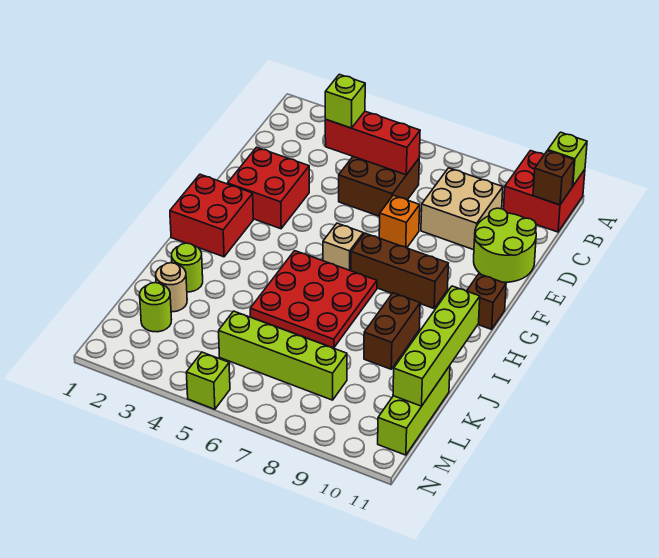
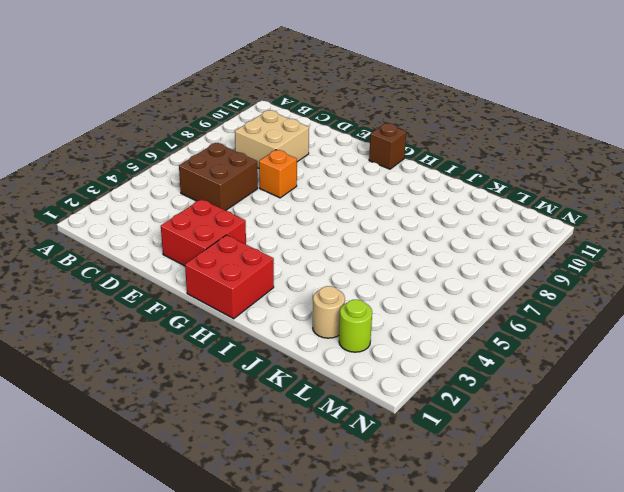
none -> red brick A10:B11 level 1
none -> lime round brick D10:E11 level 1
none -> tan brick G6 level 1

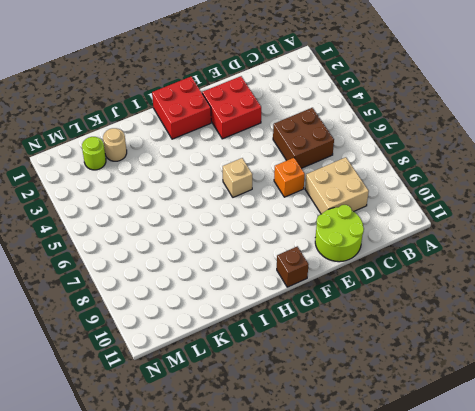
none -> red brick A10:B11 level 1
none -> brown brick G7:G9 level 1
none -> red plate H5:J7 level 1

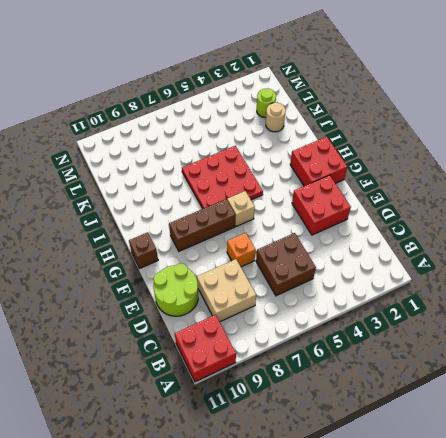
none -> brown brick I9:J9 level 1
none -> lime round brick J2 level 1
none -> lime brick K11:M11 level 1

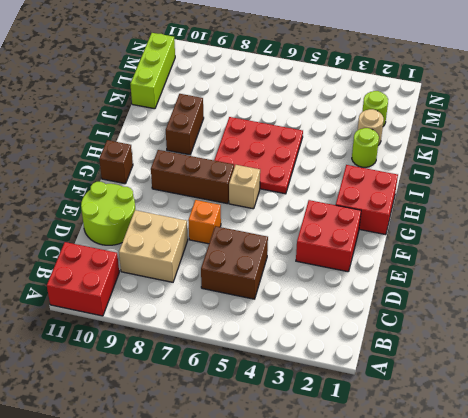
none -> lime brick L5:L8 level 1
none -> lime brick N5 level 1
none -> lime brick A11 level 2

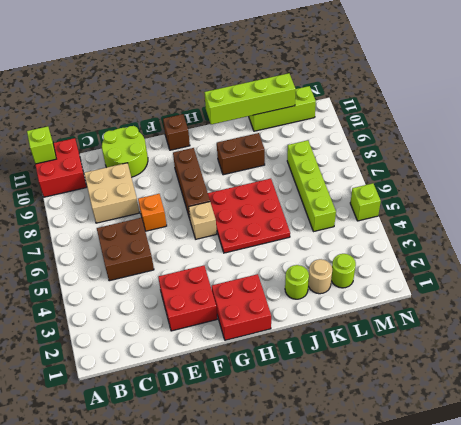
none -> brown brick B11 level 2
none -> red brick C4:C6 level 2
none -> lime brick C4 level 3

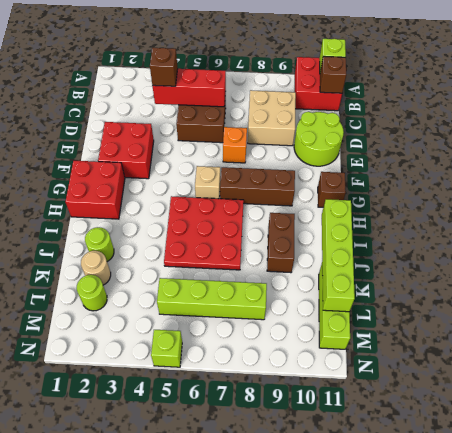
brown brick C4 level 3 -> lime brick C4 level 3

